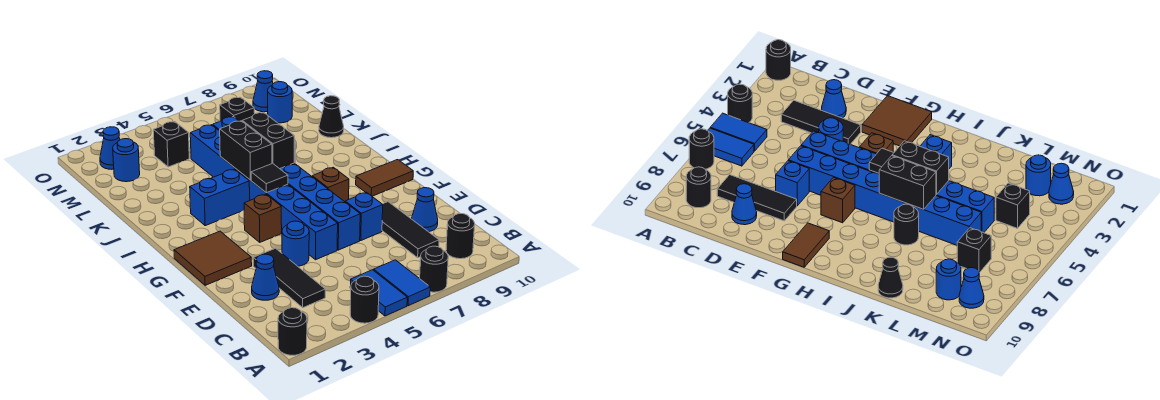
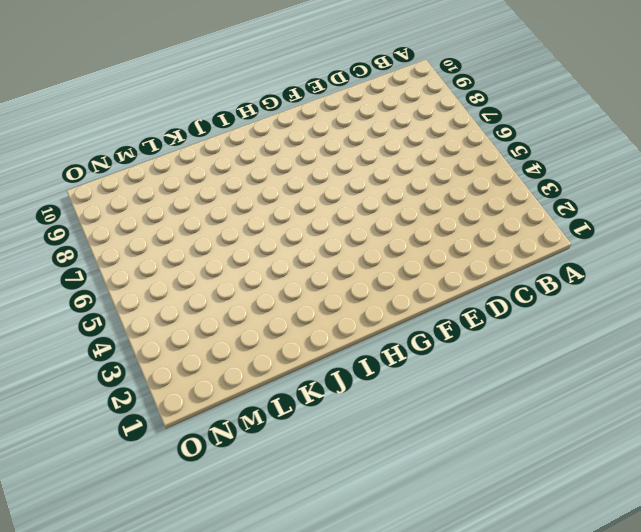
none -> black round brick A1 level 1
none -> black round brick A4 level 1
none -> blue tile A5:B5 level 1
none -> blue tile A6:B6 level 1

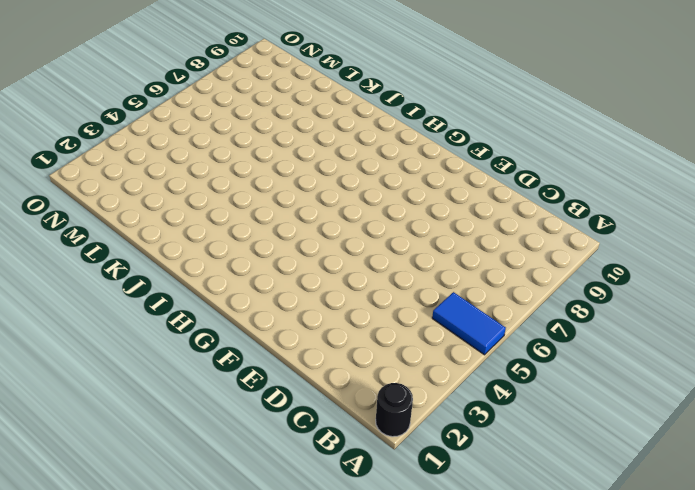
none -> black round brick A4 level 1
none -> blue tile A6:B6 level 1
none -> black round brick A7 level 1
none -> black round brick B9 level 1

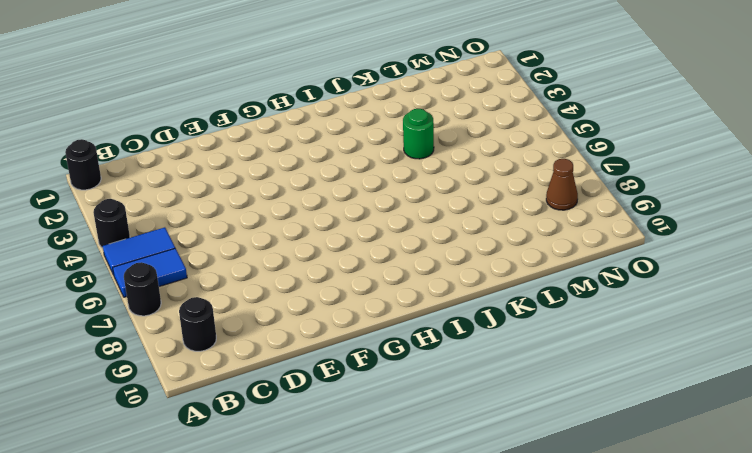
green round brick K4 level 1 -> none
brown cone N8 level 1 -> none
none -> black tile C3:E3 level 1
none -> black tile C8:E8 level 1
none -> blue cone D2 level 1
none -> blue cone D9 level 1

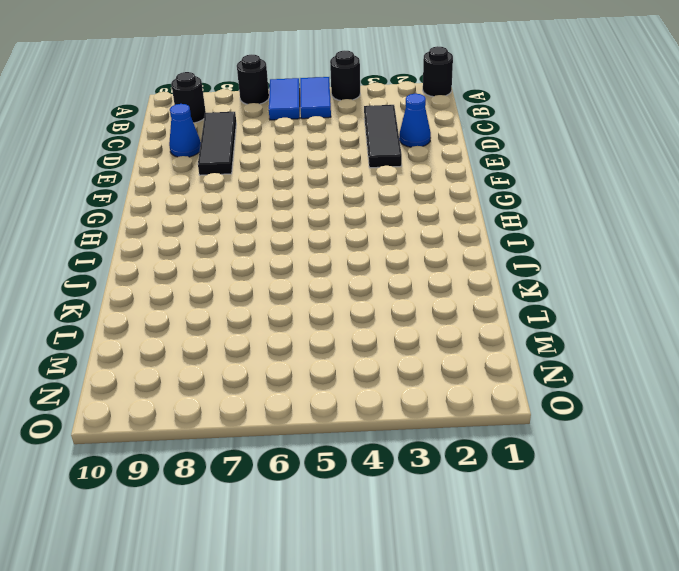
none -> blue round brick E4 level 1
none -> blue brick E5:L5 level 1
none -> blue brick E6:L6 level 1
none -> blue brick E7 level 1

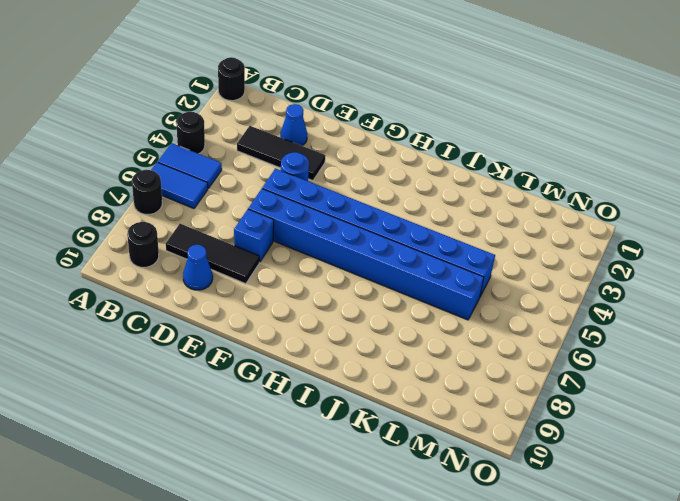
none -> brown tile F1:G2 level 1
none -> brown brick G4 level 1
none -> brown brick G7 level 1
none -> brown tile G9:G10 level 1

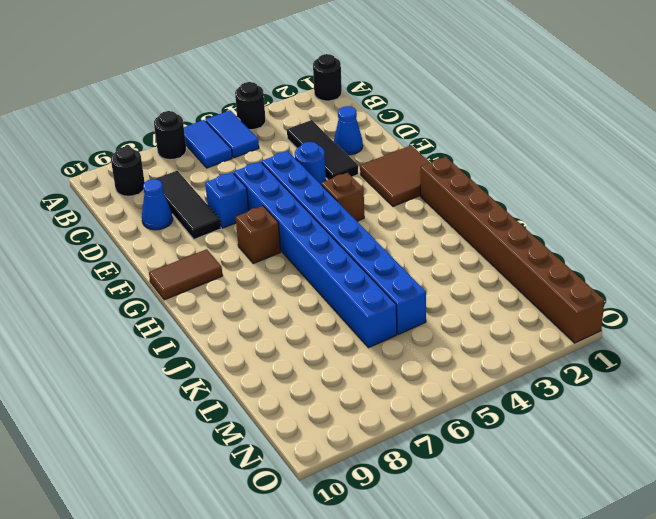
brown brick H1:O1 level 1 -> none
none -> blue brick I3:I4 level 1
none -> black round brick J7 level 1
none -> black cone K10 level 1
none -> blue round brick M2 level 1

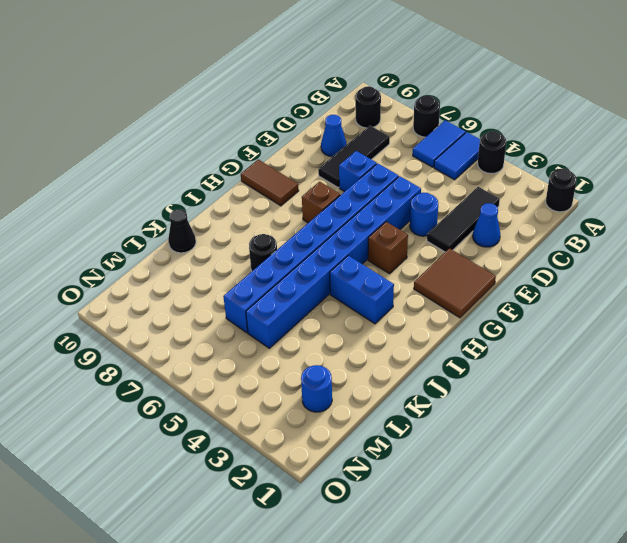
none -> black brick M4 level 1
none -> black brick M7 level 1
none -> blue round brick M9 level 1
none -> blue cone N2 level 1

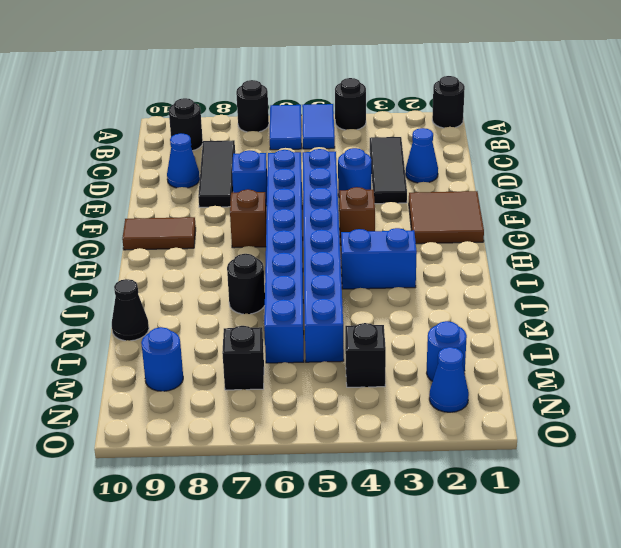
none -> blue cone N9 level 1
none -> black tile H5 level 2
none -> black brick I5:J5 level 2
none -> black brick I6:J6 level 2

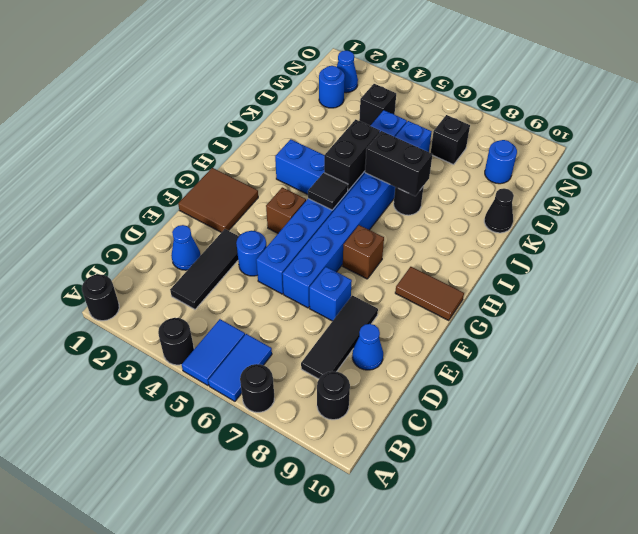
black brick J6:J7 level 2 -> black brick I6:J6 level 2
none -> blue cone N9 level 1

